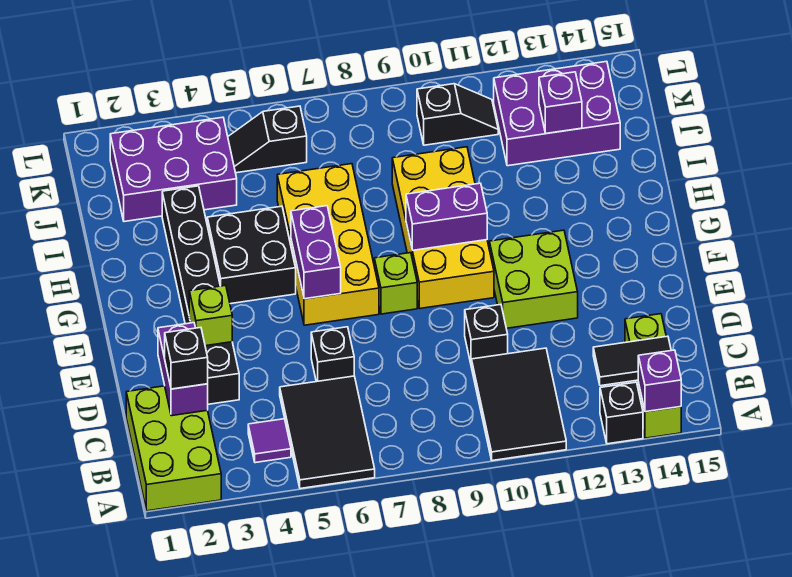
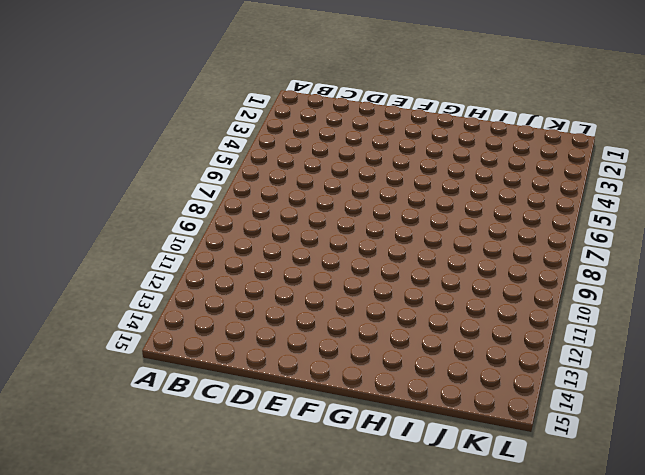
none -> lime brick A1:C2 level 1
none -> black tile A5:C6 level 1
none -> black tile A10:C11 level 1

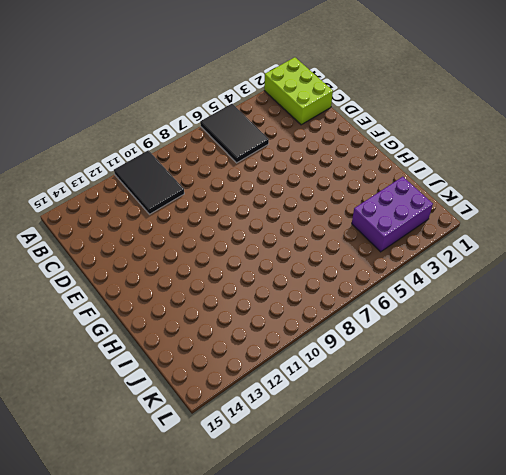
none -> black brick A13 level 1
none -> lime brick A14:C14 level 1
none -> purple tile B4 level 1

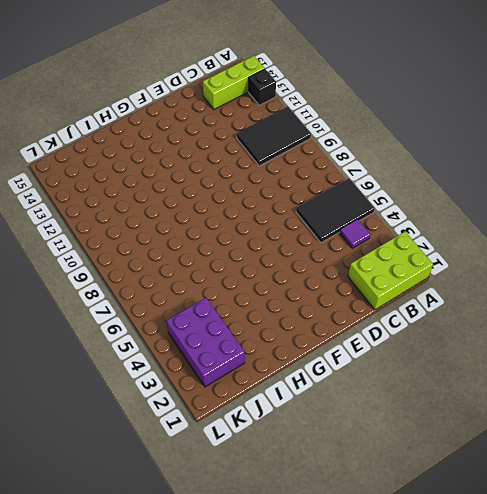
none -> black brick D3:I3 level 1
none -> black brick D6 level 1
none -> black brick D10 level 1

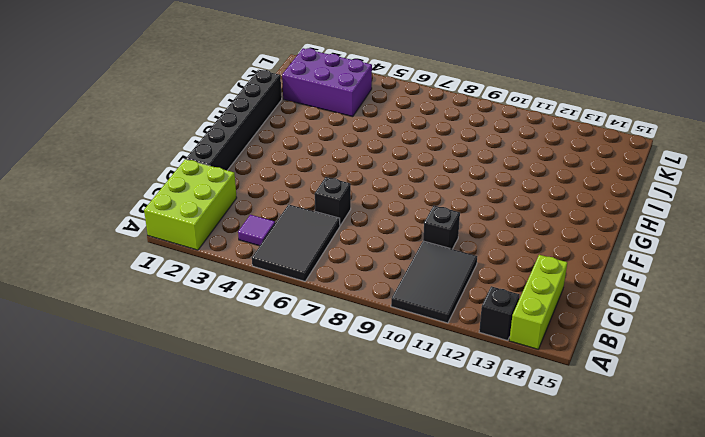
black brick D1:I1 level 1 -> black brick D3:I3 level 1
none -> lime brick E11:F12 level 1
none -> yellow brick F6:I7 level 1
none -> lime brick F8 level 1

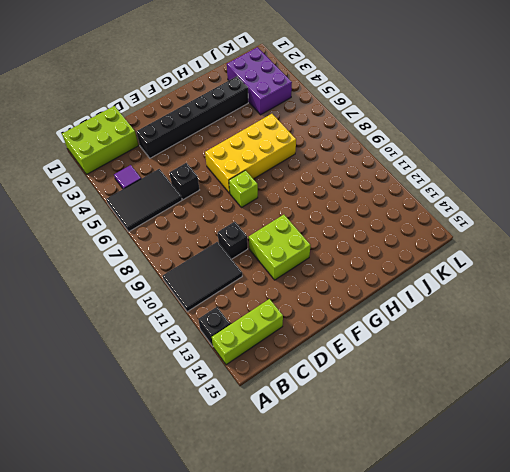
none -> yellow brick F9:I10 level 1
none -> black brick G4:H5 level 1
none -> purple brick J12:K14 level 1

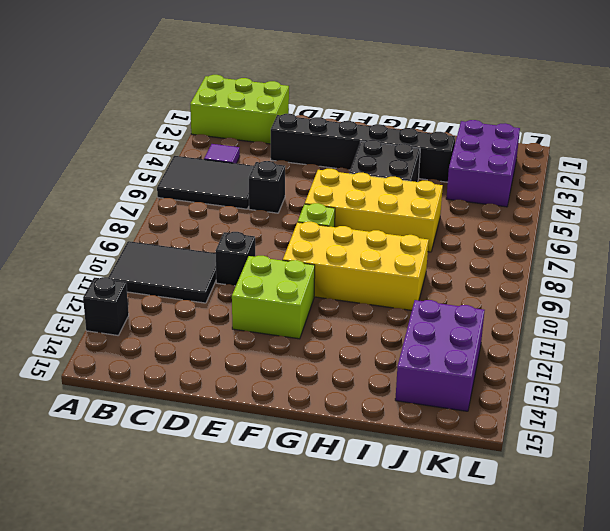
none -> lime brick A14:C14 level 1
none -> black slope K5:K6 level 1 top 6
none -> black slope K10:K11 level 1 top 10

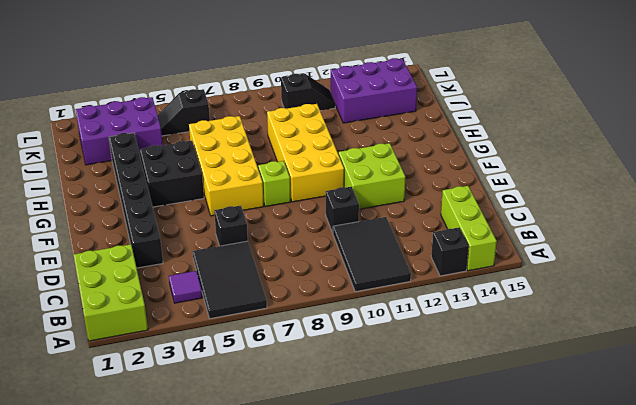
none -> purple brick A14 level 2
none -> black tile B13:B14 level 2
none -> purple brick C2:D2 level 2

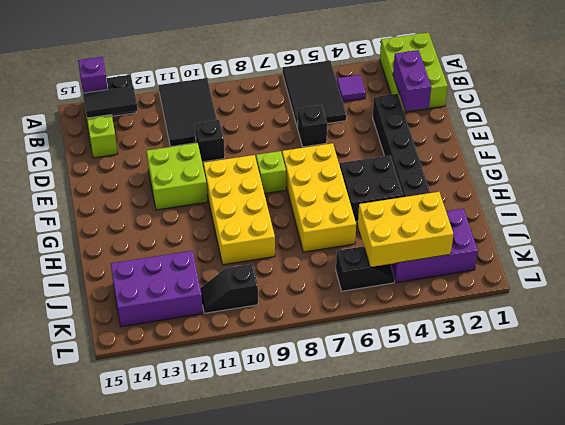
yellow brick J3:K5 level 2 -> none
none -> lime brick E3 level 2
none -> purple brick F6:G6 level 2
none -> purple brick G9:G10 level 2

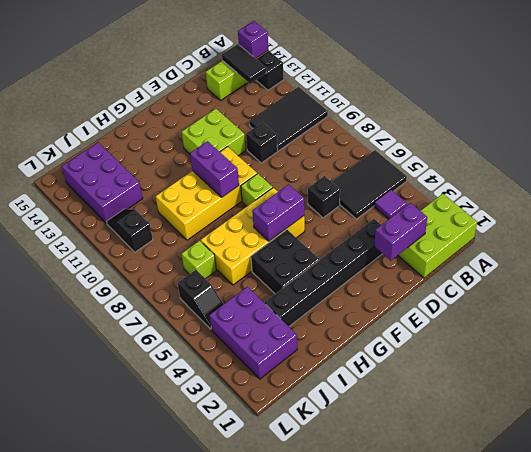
lime brick J7 level 1 -> lime brick E3 level 2
none -> purple brick J13 level 2
none -> black brick C2 level 3

